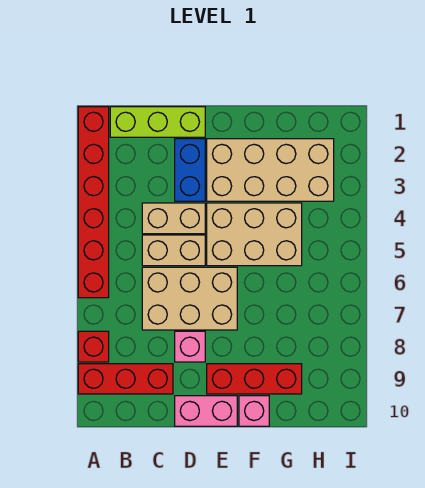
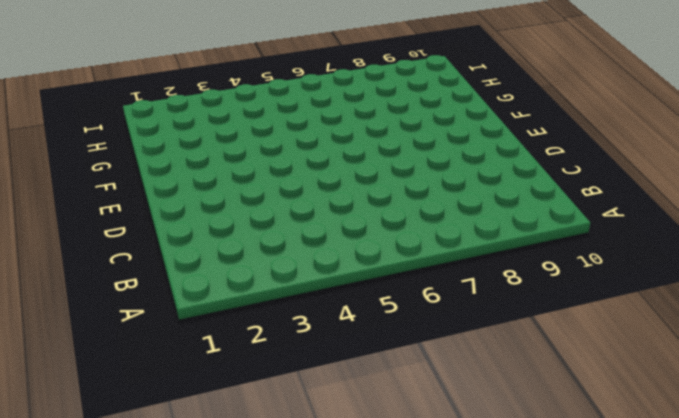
none -> red brick A1:A6 level 1
none -> red brick A8 level 1
none -> red brick A9:C9 level 1

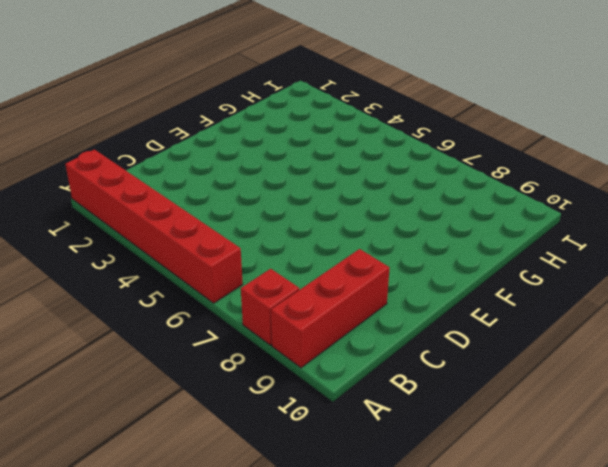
none -> lime brick B1:D1 level 1
none -> tan brick C4:D4 level 1
none -> tan brick C5:D5 level 1

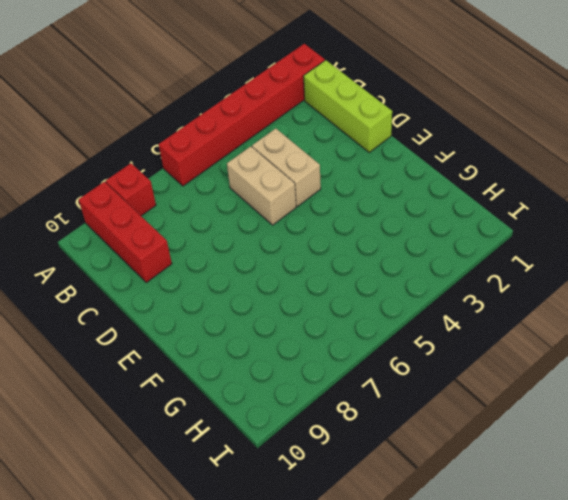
none -> tan brick C6:E7 level 1
none -> blue brick D2:D3 level 1
none -> pink brick D8 level 1

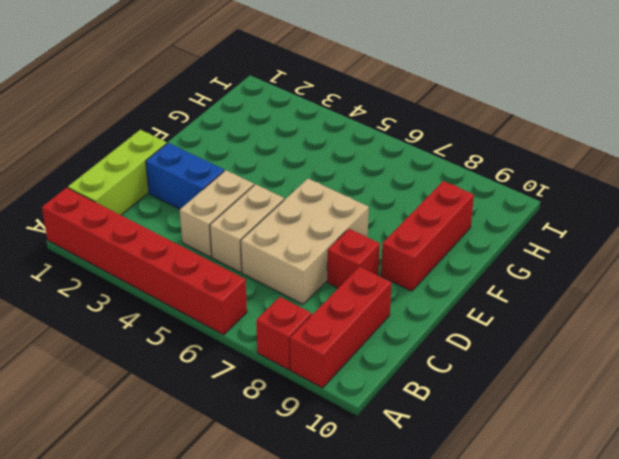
red brick D8 level 1 -> pink brick D8 level 1
none -> pink brick D10:E10 level 1
none -> tan brick E2:H3 level 1
none -> tan brick E4:G5 level 1

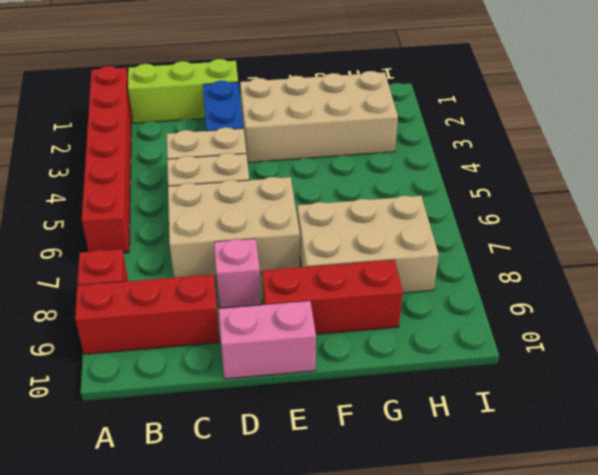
tan brick F7:H8 level 1 -> tan brick E4:G5 level 1
none -> pink brick F10 level 1

